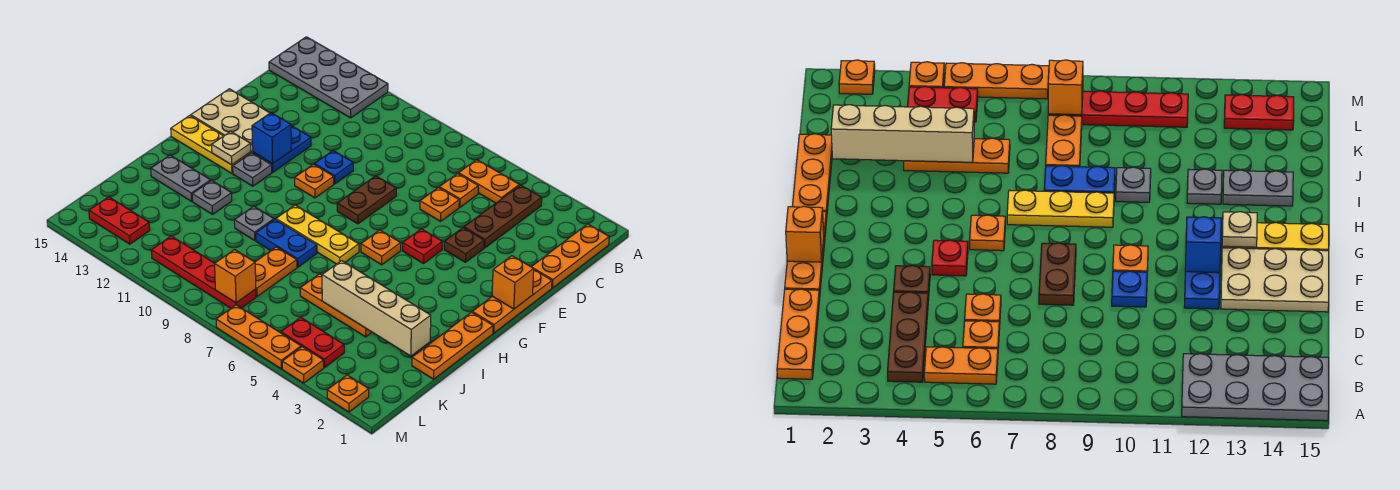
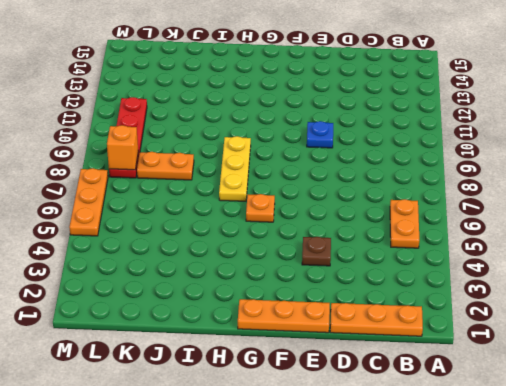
none -> grey plate A12:B15 level 1
none -> brown plate B4:D4 level 1
none -> orange plate C6 level 1
none -> orange plate D6 level 1

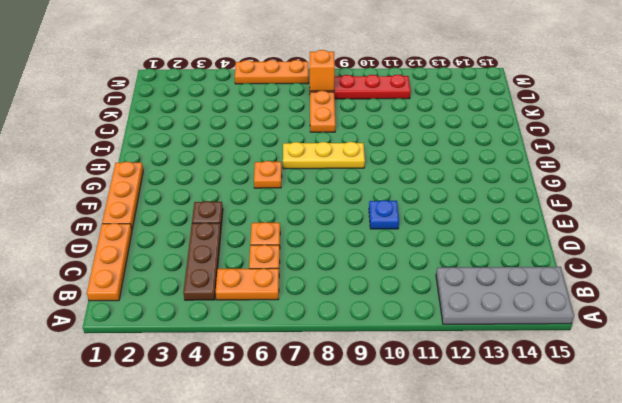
none -> brown plate E8:F8 level 1
none -> blue plate E12:F12 level 1
none -> tan plate E13:F15 level 1
none -> red plate F5 level 1

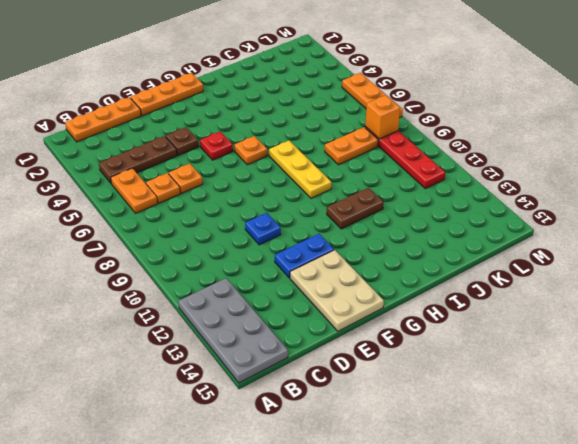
brown plate H11:I11 level 1 -> brown plate E8:F8 level 1
none -> orange plate F10 level 1
none -> grey plate G12 level 1
none -> yellow plate G13:G15 level 1
none -> orange plate H1:J1 level 1

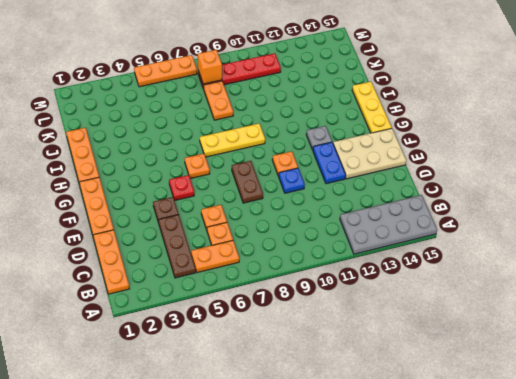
yellow plate G15:I15 level 1 -> yellow plate G13:G15 level 1
none -> blue plate I8:I9 level 1
none -> grey plate I10 level 1
none -> grey plate I12 level 1
none -> grey plate I13:I14 level 1

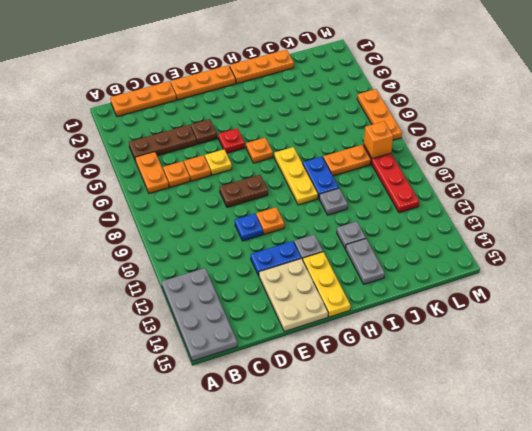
yellow plate E6 level 1 -> none
none -> orange plate J4:J6 level 1
none -> red plate L4:L5 level 1
none -> red plate L13:L14 level 1
none -> orange plate M2 level 1

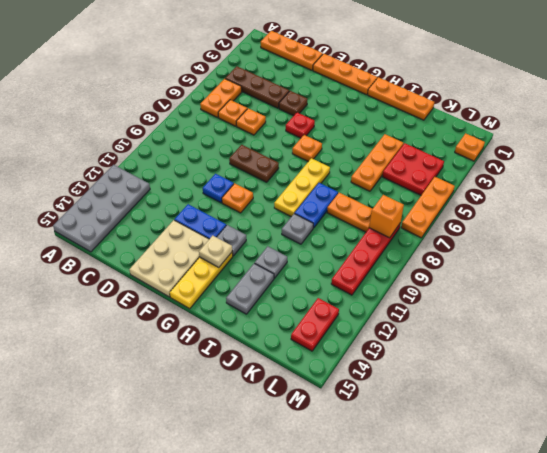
red plate K4:L5 level 1 -> red plate L4:L5 level 1
none -> orange plate M4 level 1
none -> orange brick F1 level 2
none -> blue brick F12 level 2
none -> tan brick J2:J5 level 2

